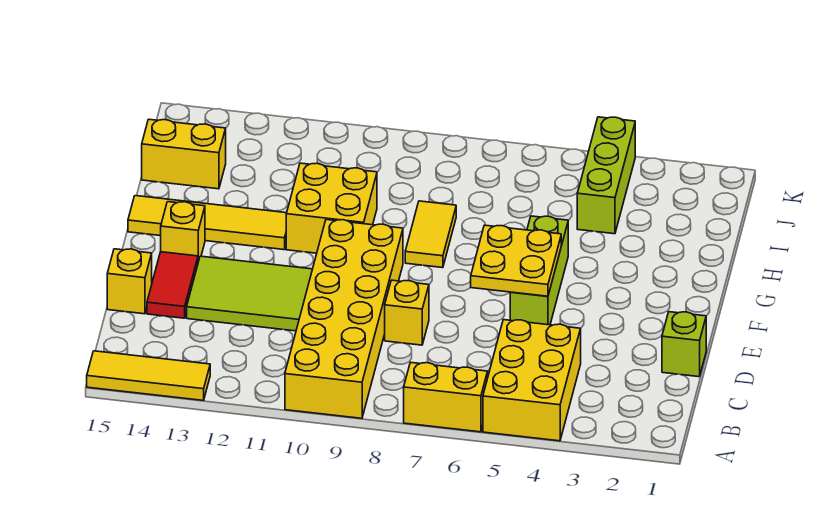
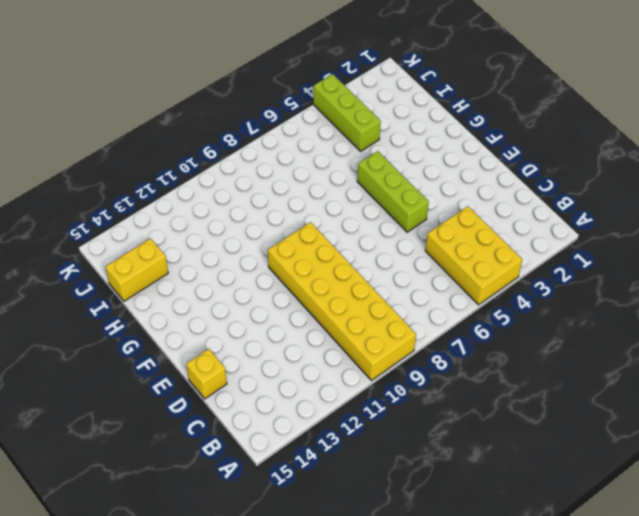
none -> yellow brick A6:A7 level 1
none -> yellow tile A13:A15 level 1
none -> lime brick D1 level 1

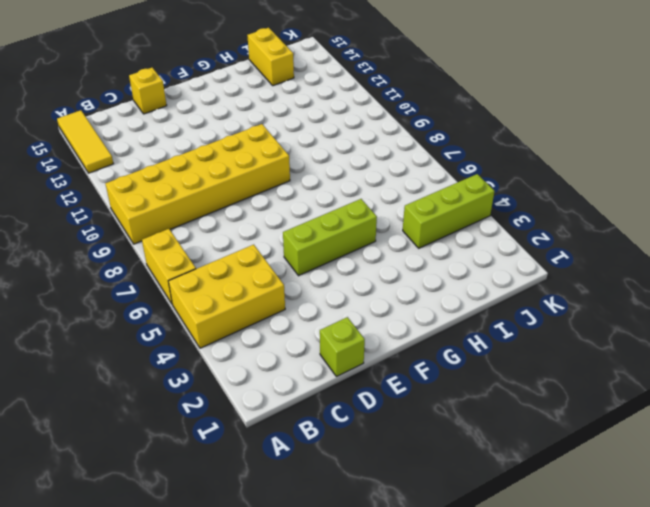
none -> yellow brick D8 level 1
none -> lime tile D11:E13 level 1
none -> red tile D14:E14 level 1

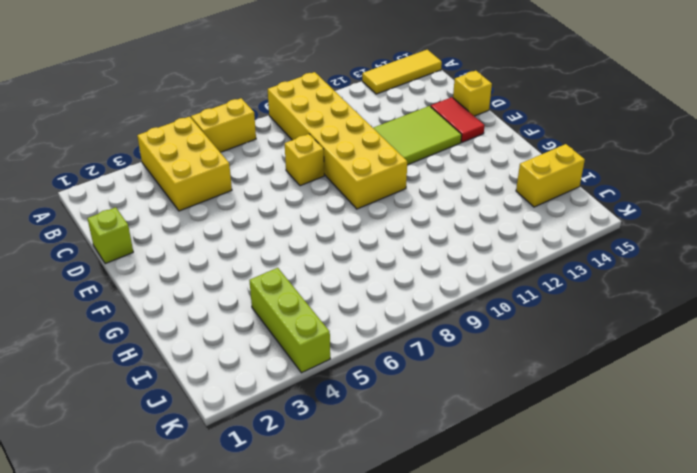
none -> lime brick E5:G5 level 1
none -> yellow brick F14 level 1
none -> yellow tile G8:H8 level 1

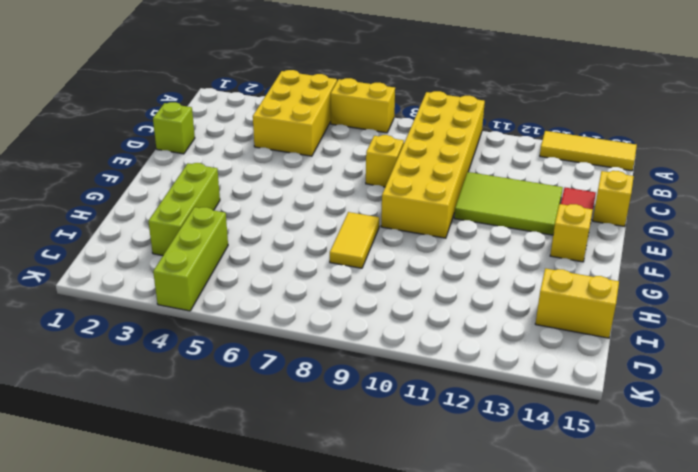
lime brick G3:I3 level 1 -> lime brick E5:G5 level 1
none -> yellow brick G10:H11 level 1
none -> yellow tile G12:G15 level 1
none -> yellow plate E5:F6 level 2

